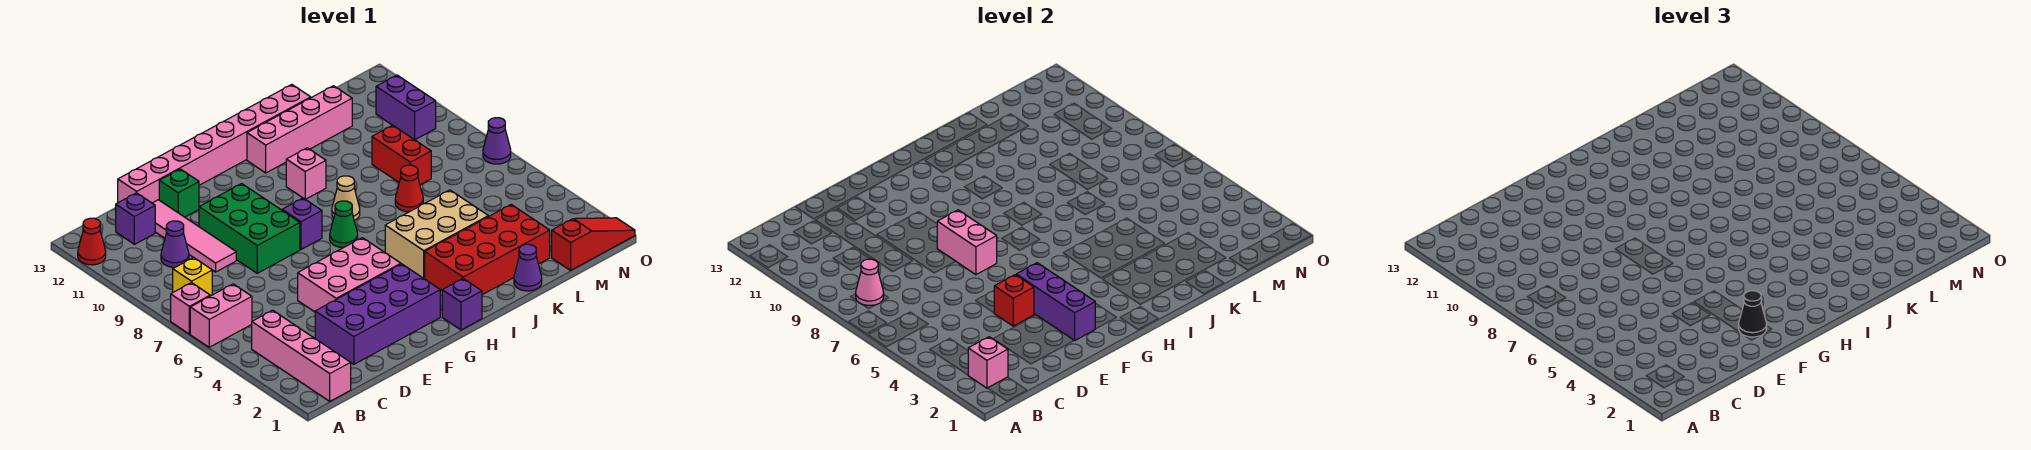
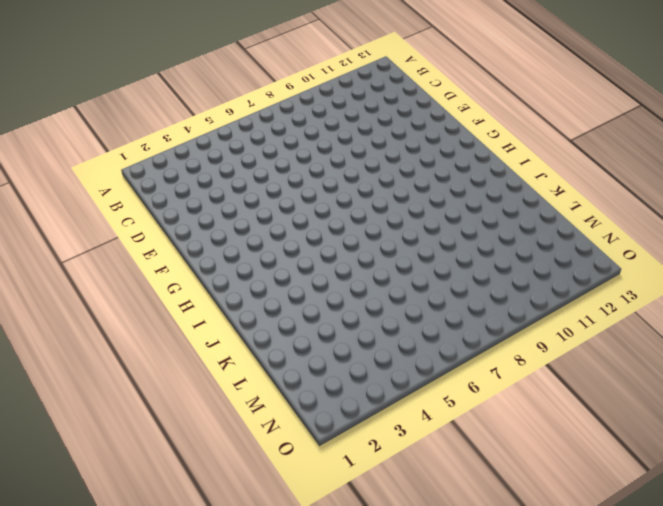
none -> pink brick A6:B6 level 1
none -> pink brick A7 level 1
none -> red cone A12 level 1
none -> pink brick B1:B4 level 1

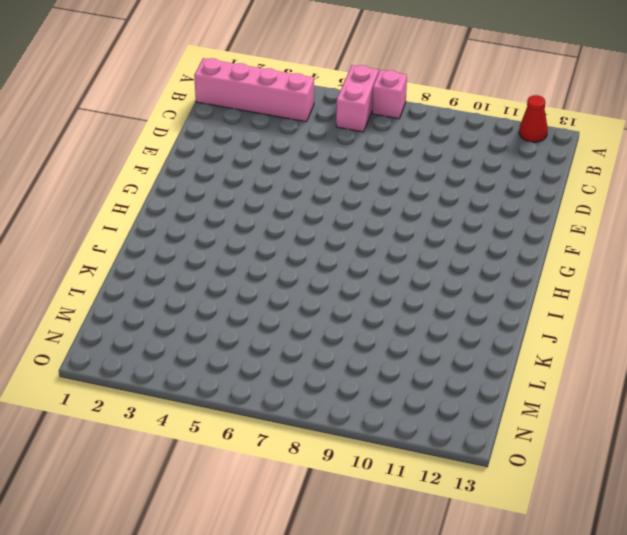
none -> yellow brick B8 level 1
none -> purple cone C10 level 1
none -> purple brick C12 level 1
none -> purple brick D2:G3 level 1

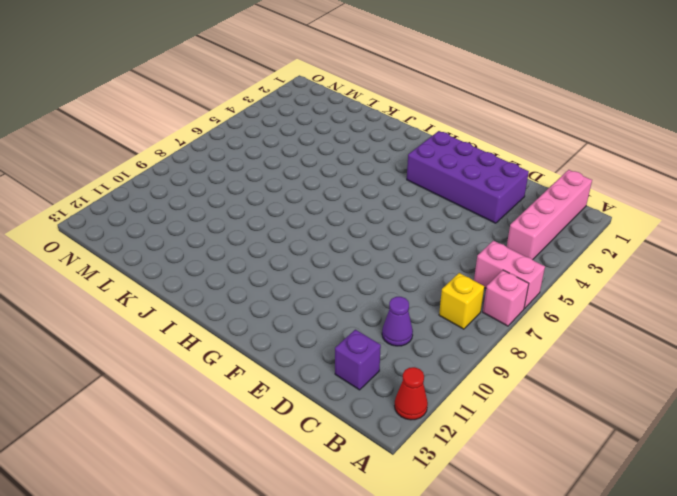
none -> pink tile D9:D12 level 1
none -> pink brick D13:K13 level 1
none -> pink brick E4:G5 level 1
none -> green brick E8:F10 level 1

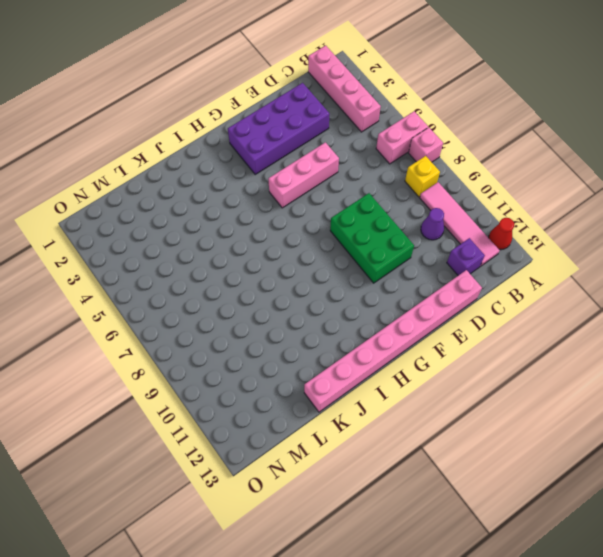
pink tile B9:B12 level 1 -> pink tile D9:D12 level 1
pink brick E5:G5 level 1 -> pink brick E4:G5 level 1
none -> green brick E12 level 1
none -> purple brick G8 level 1
none -> purple brick H1 level 1
none -> green cone H7 level 1

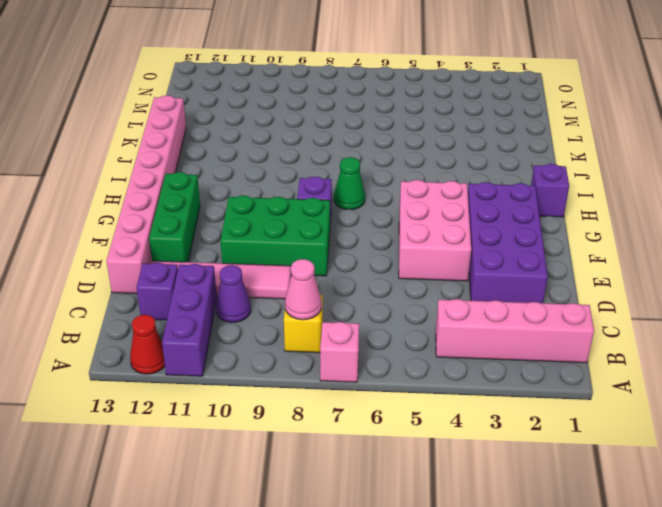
purple brick A11:C11 level 1 -> purple brick F2:F4 level 2
green brick E12:G12 level 1 -> green brick E12 level 1
none -> pink brick A6:B6 level 1
none -> red brick I2:L3 level 1
none -> tan brick I4:K5 level 1
none -> tan cone I8 level 1

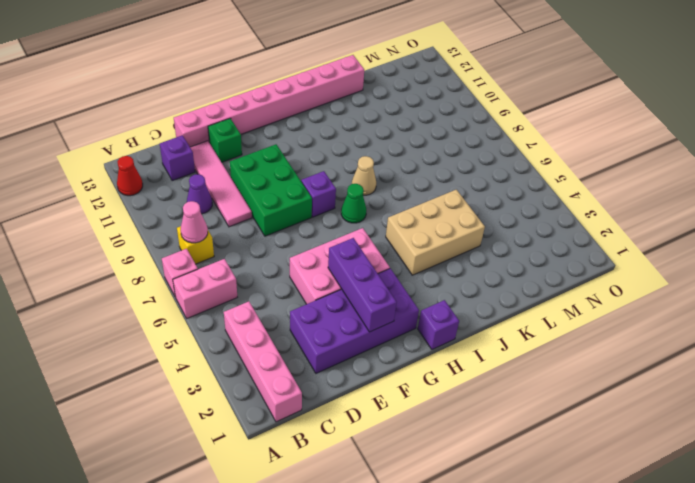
none -> red brick I2:L3 level 1
none -> pink brick I10 level 1
none -> pink brick I12:L12 level 1
none -> purple cone K1 level 1

